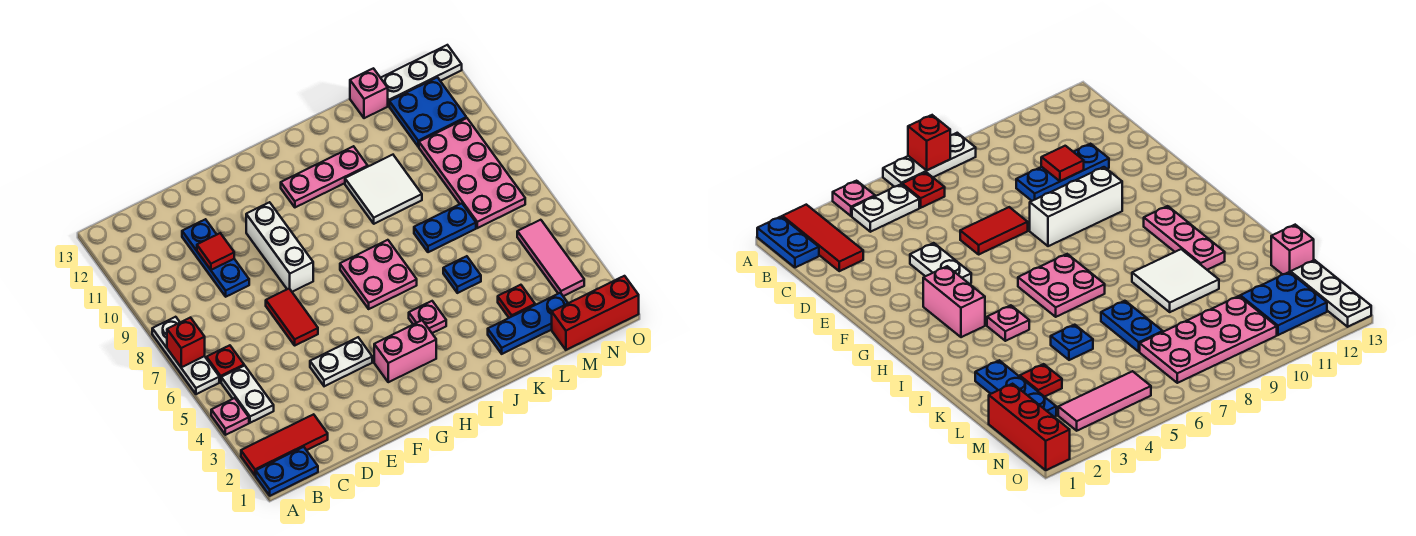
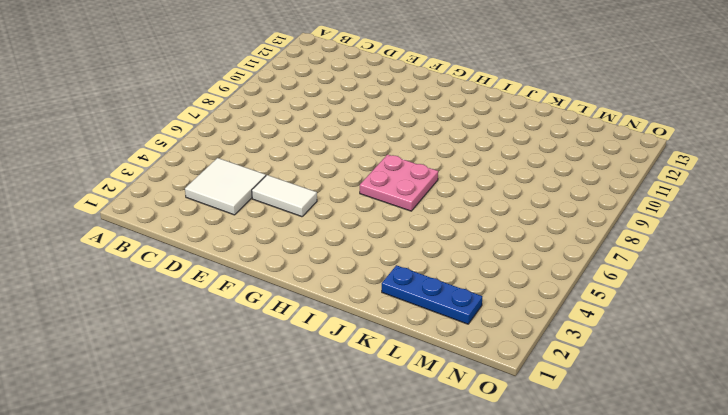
white tile C3:D4 level 1 -> white tile J9:K10 level 1
white tile E4:F4 level 1 -> white plate E4:F4 level 1
none -> blue plate A1:B1 level 1
none -> red tile A2:C2 level 1
none -> pink plate A4 level 1

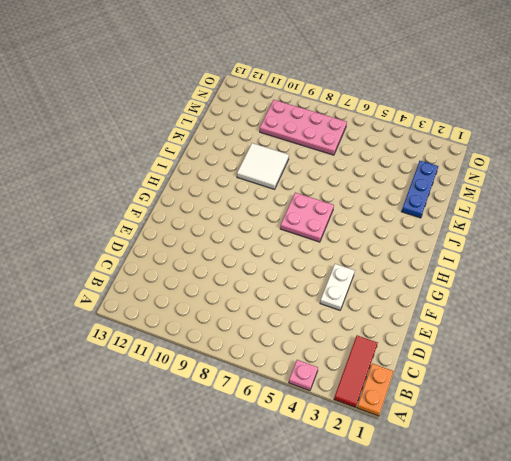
orange plate A1:B1 level 1 -> blue plate A1:B1 level 1
none -> white plate A6:A8 level 1
none -> white plate B4:B5 level 1
none -> red plate B6 level 1

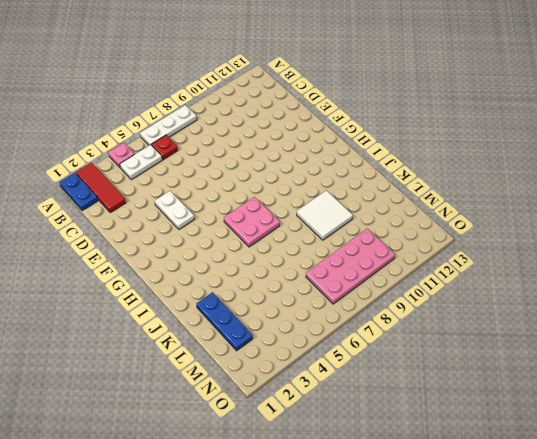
none -> blue plate D9:D11 level 1
none -> red tile E6:E7 level 1
none -> white brick F8:F10 level 1

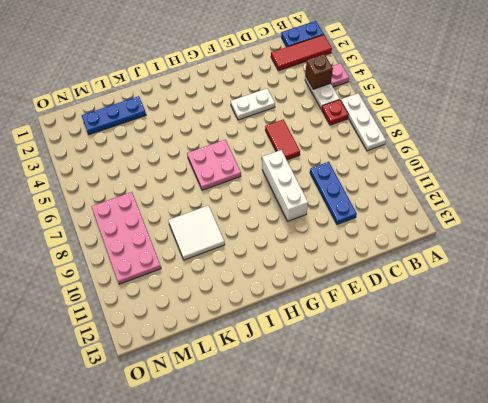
brown brick B4 level 2 -> none
none -> pink brick G3:H3 level 1
none -> pink plate H11:J11 level 1
none -> pink plate I4 level 1

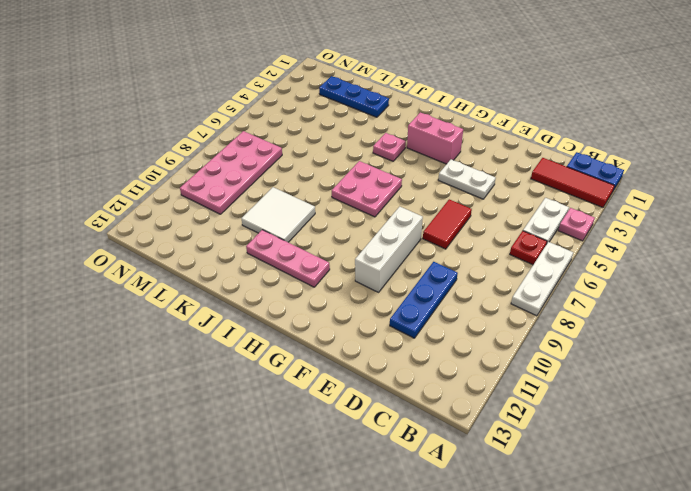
none -> blue plate K5 level 1
none -> blue plate K7:L7 level 1
none -> red plate L3 level 1

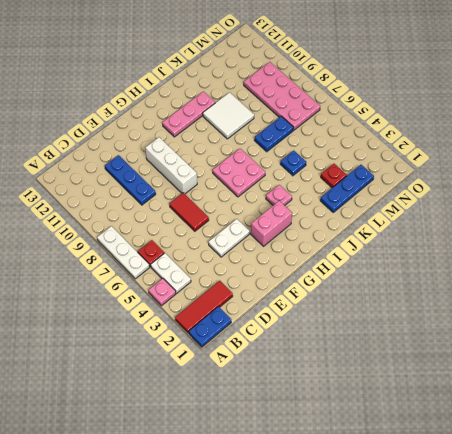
none -> pink brick L13 level 1
none -> red brick M1:O1 level 1
none -> blue plate M11:N12 level 1

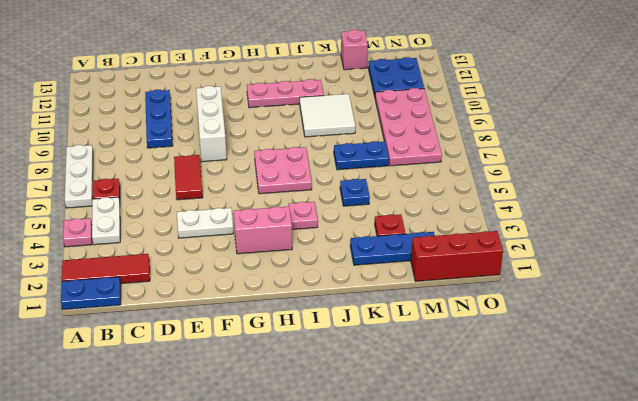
none -> white plate M13:O13 level 1
none -> pink tile N3:N5 level 1
none -> red brick A7 level 2

